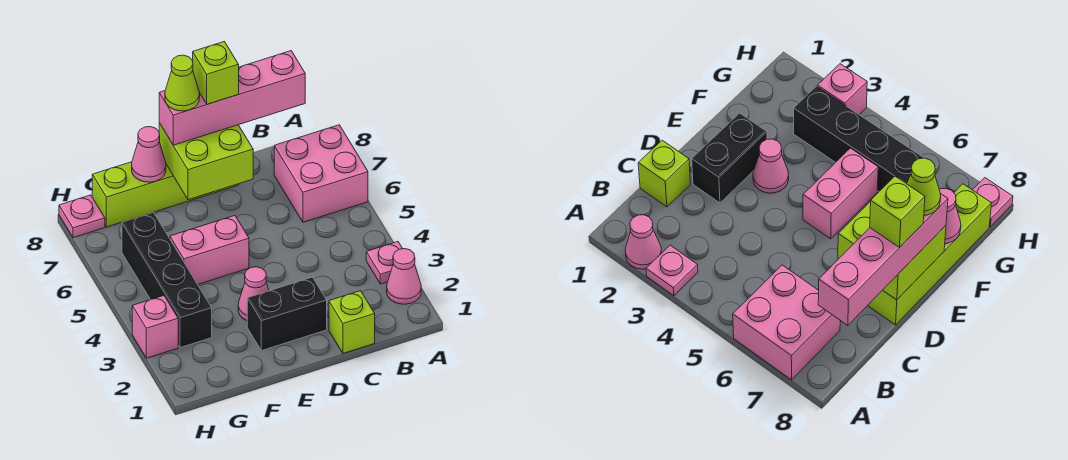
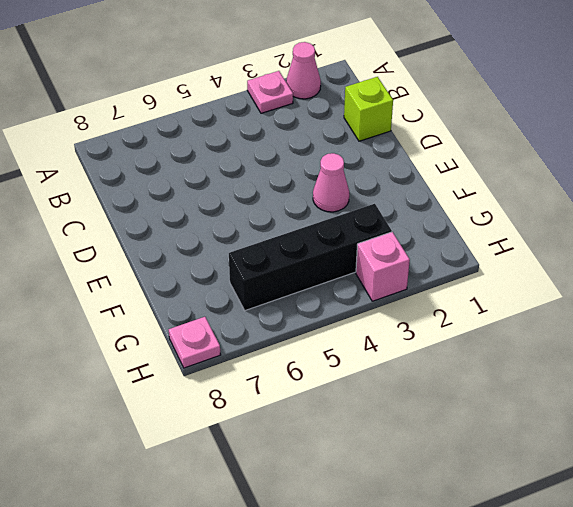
none -> pink brick A6:B7 level 1
none -> black brick D2:E2 level 1
none -> lime brick D8:G8 level 1

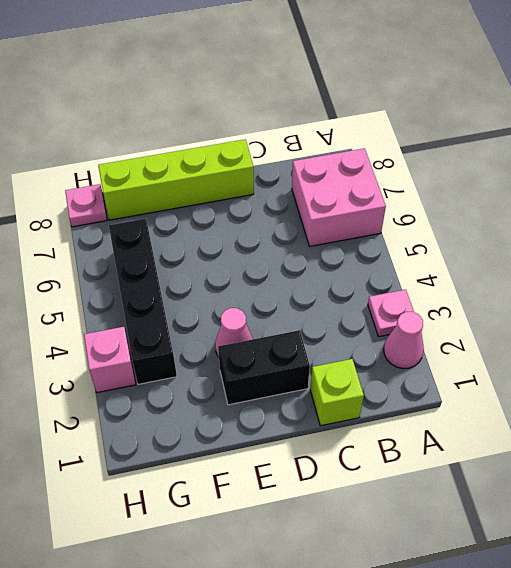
none -> pink brick E5:F5 level 1
none -> lime brick D7:E8 level 2
none -> pink cone F8 level 2

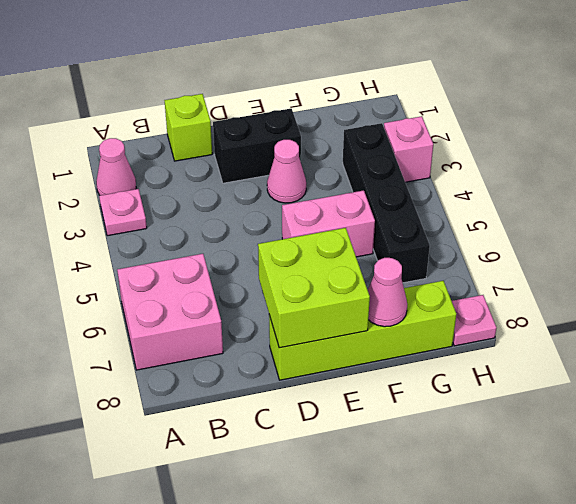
none -> pink brick B8:E8 level 3
none -> lime brick D8 level 4
none -> lime cone E8 level 4

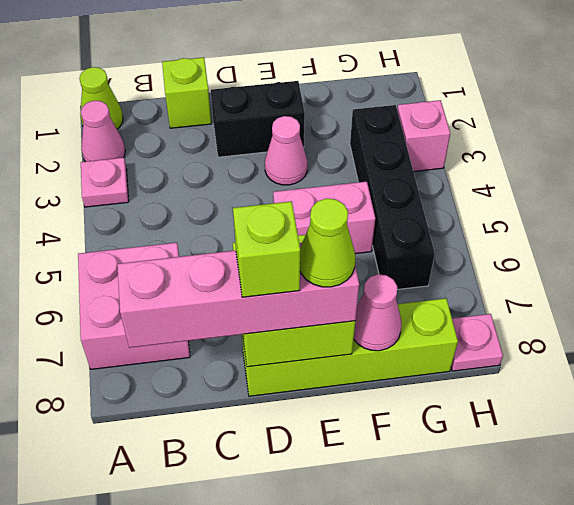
lime cone A1 level 1 -> none

